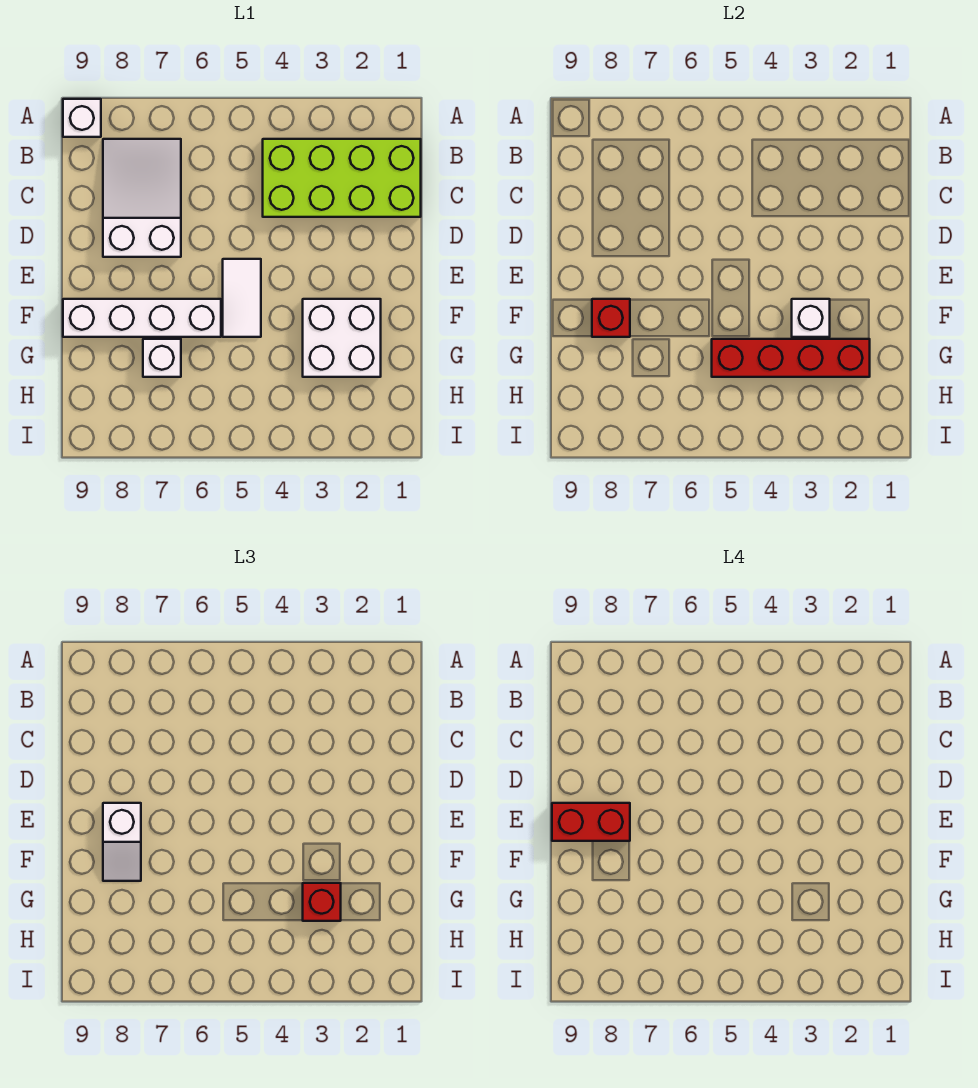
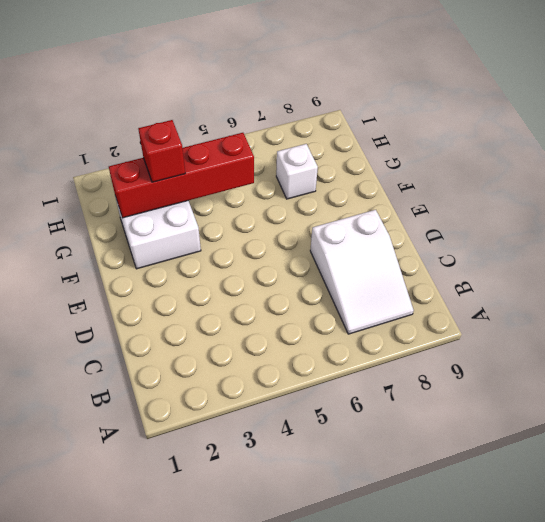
none -> white brick A9 level 1
none -> lime brick B1:C4 level 1
none -> white tile E5:F5 level 1

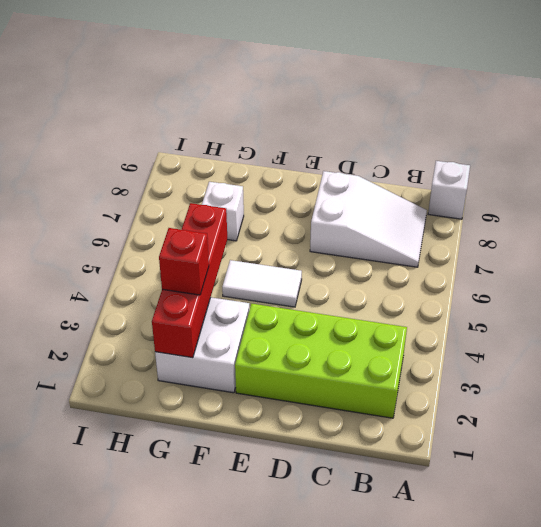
lime brick B2:E3 level 1 -> lime brick B1:C4 level 1
none -> white brick F6:F9 level 1
none -> white brick F3 level 2
none -> red brick F8 level 2

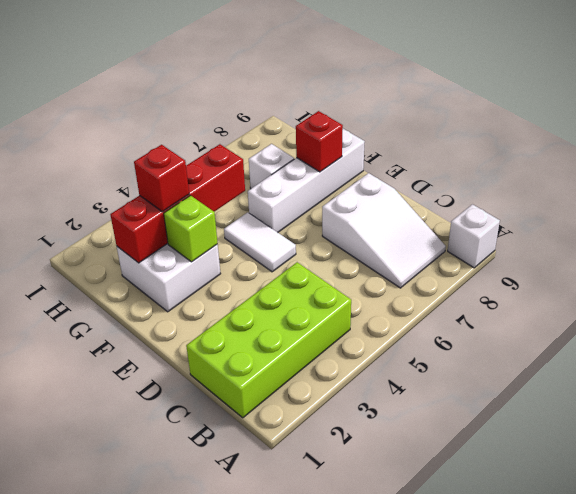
lime brick F3 level 2 -> white brick F3 level 2
none -> white slope E8:F8 level 3 top E
none -> red brick E8:E9 level 4

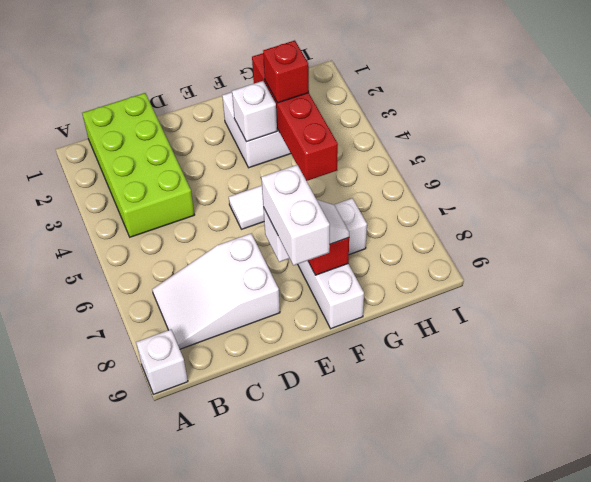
white brick E8:E9 level 4 -> red brick E8:E9 level 4

